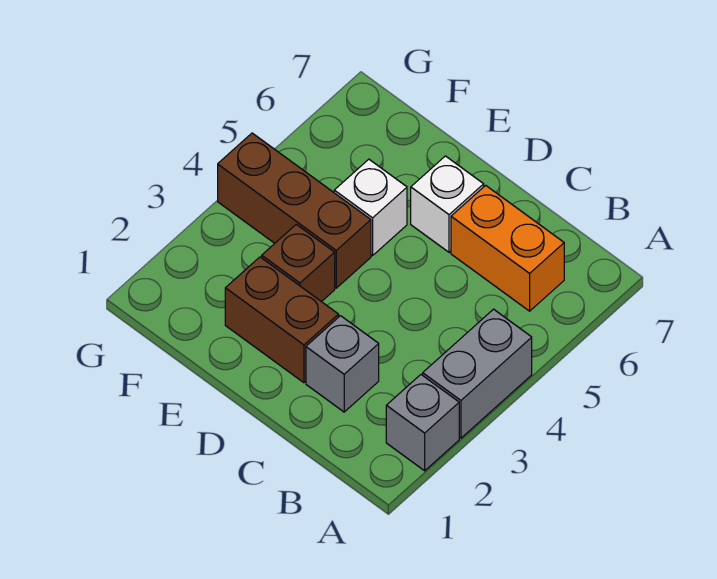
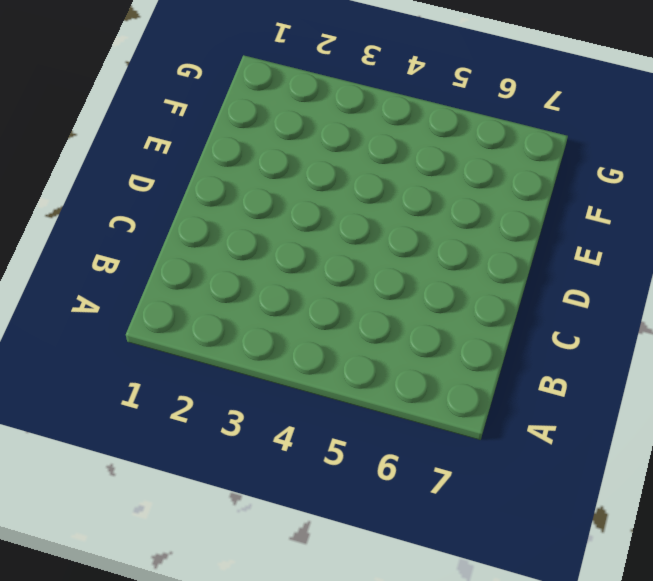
none -> grey brick A2 level 1
none -> grey brick A3:A4 level 1

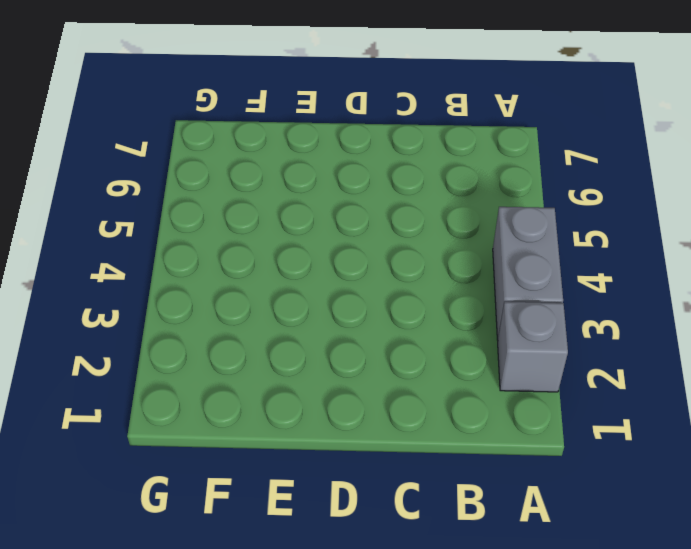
none -> orange brick B6:C6 level 1
none -> grey brick C2 level 1

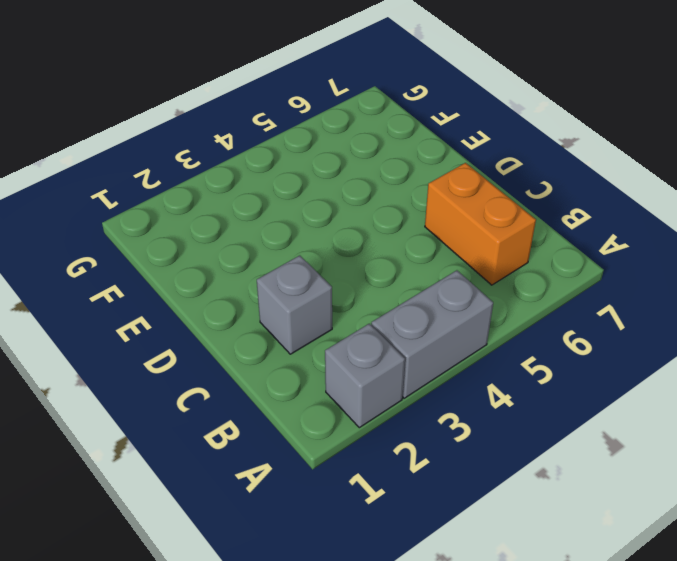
none -> brown brick D2:E2 level 1
none -> white brick D6 level 1

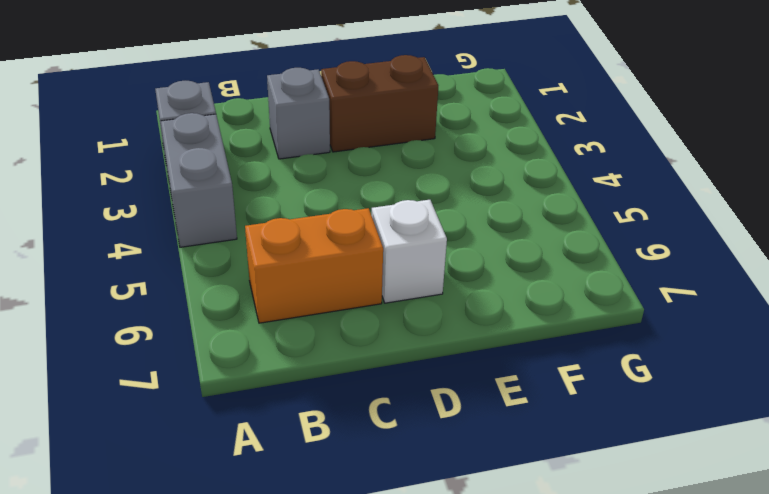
none -> brown brick E3 level 1
none -> brown brick E4:G4 level 1

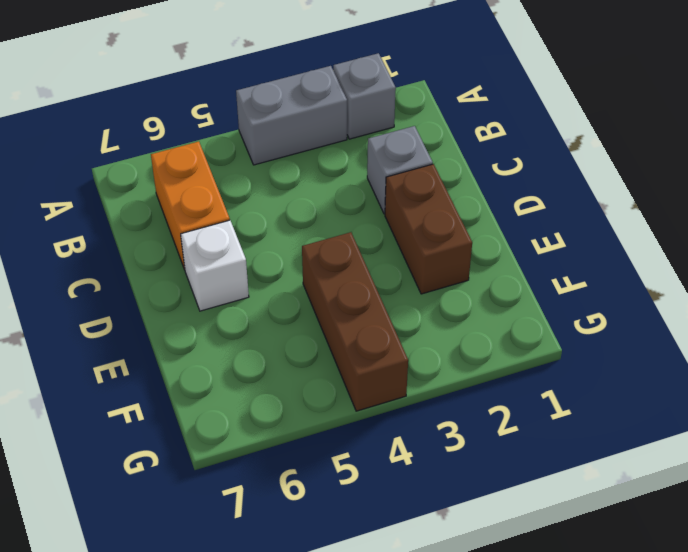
none -> brown brick E3 level 1
none -> white brick E5 level 1

